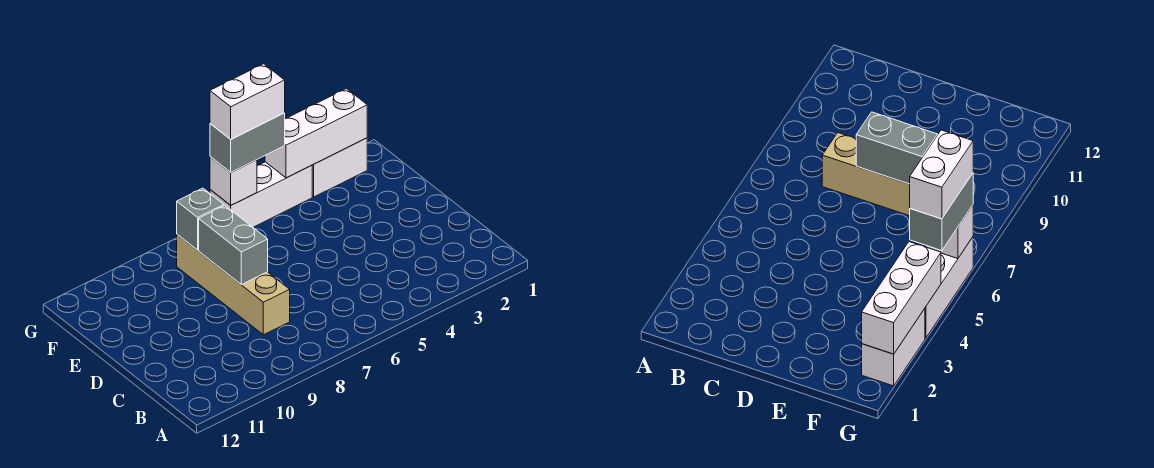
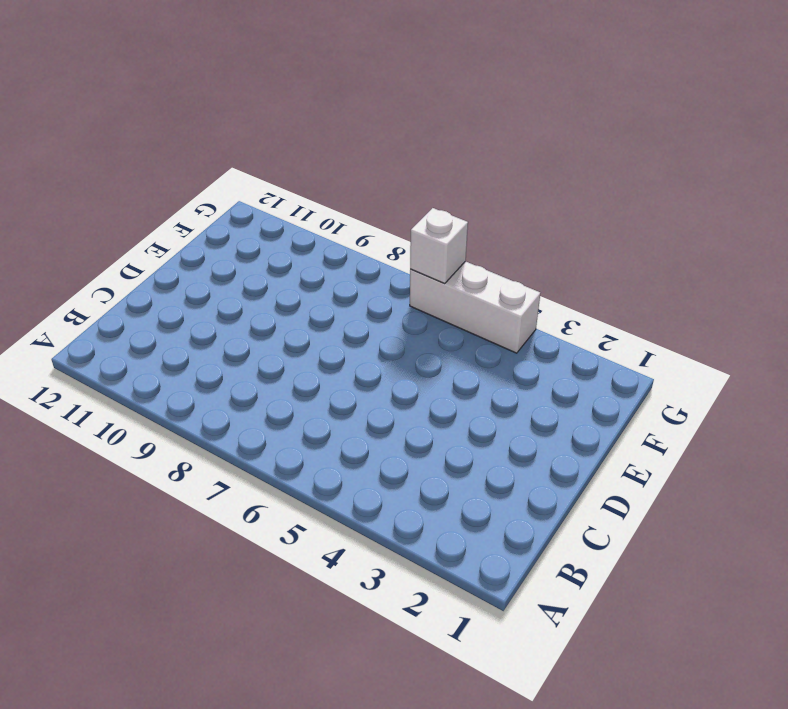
none -> tan brick C8:F8 level 1
none -> white brick G2:G3 level 1

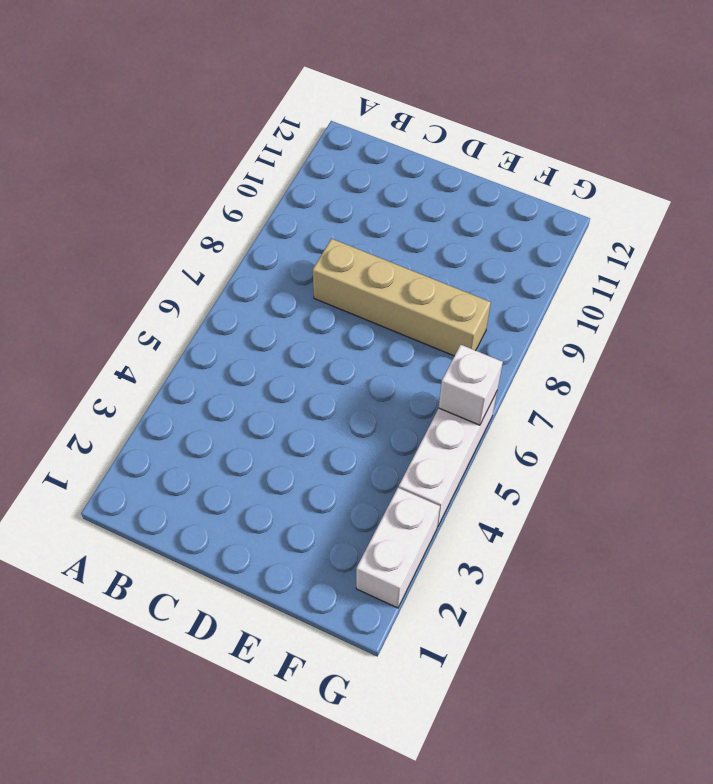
none -> grey brick D8:E8 level 2
none -> grey brick F8 level 2

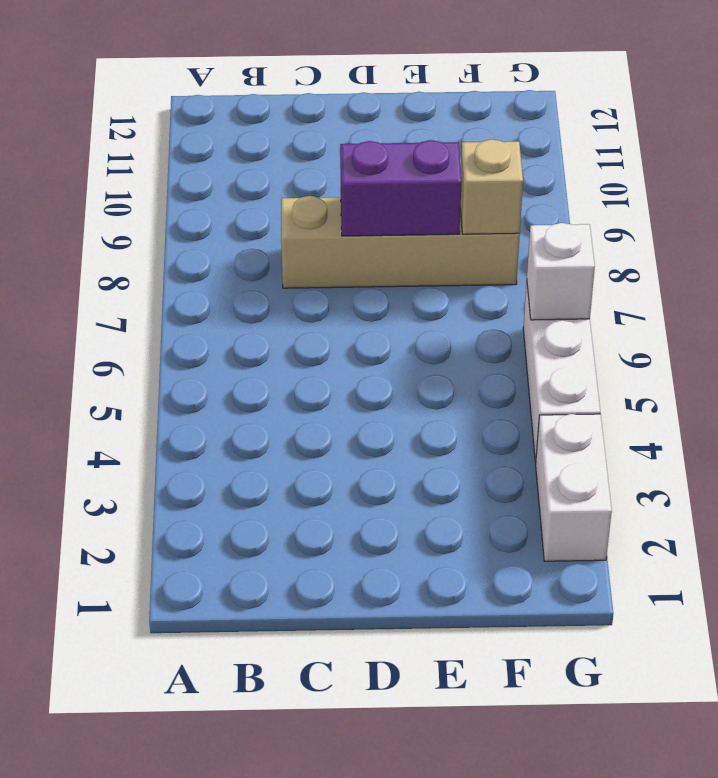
purple brick D8:E8 level 2 -> grey brick D8:E8 level 2
tan brick F8 level 2 -> grey brick F8 level 2
none -> white brick G2:G4 level 2
none -> grey brick G5:G6 level 3

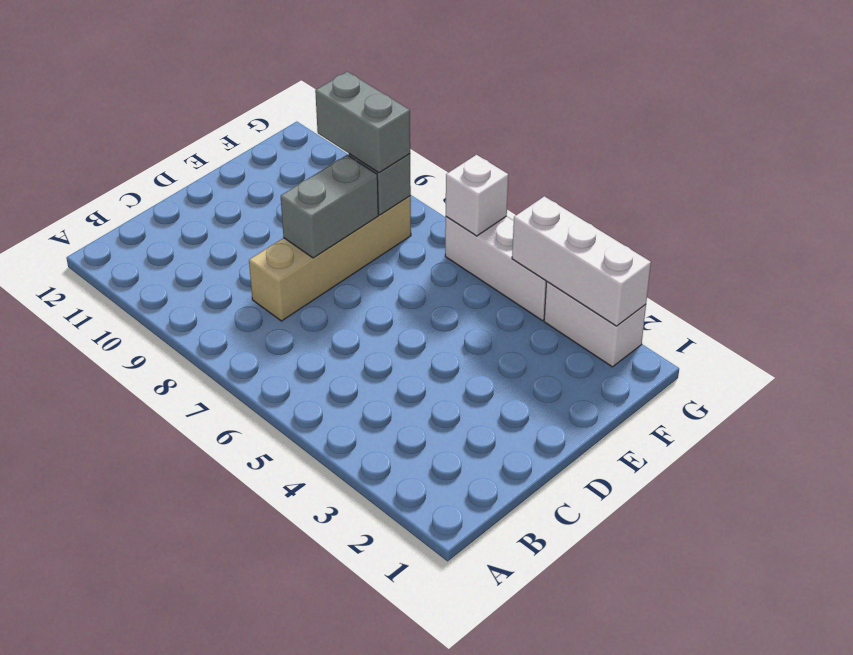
grey brick F8:F9 level 3 -> grey brick G5:G6 level 3
none -> white brick G5:G6 level 4

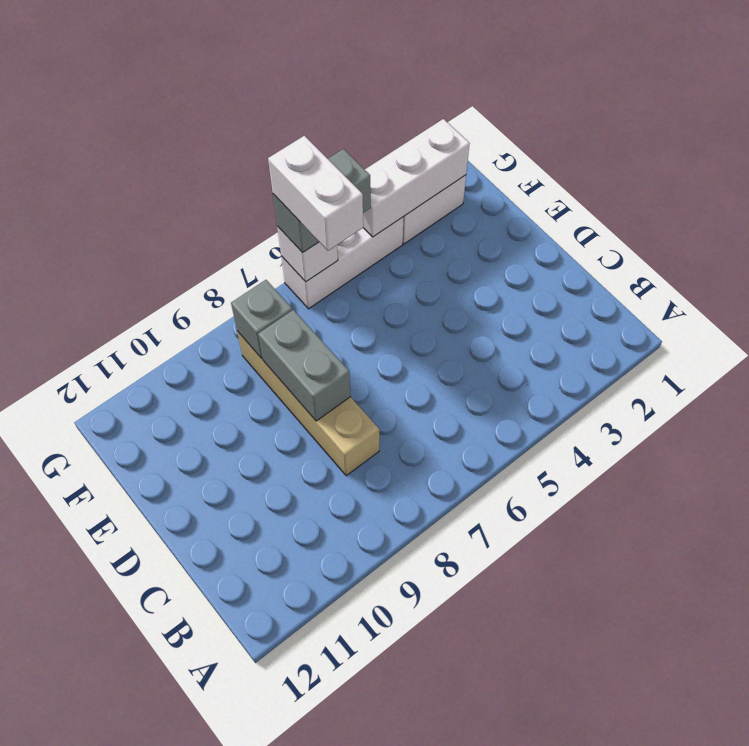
white brick F6:G6 level 4 -> white brick G5:G6 level 4

